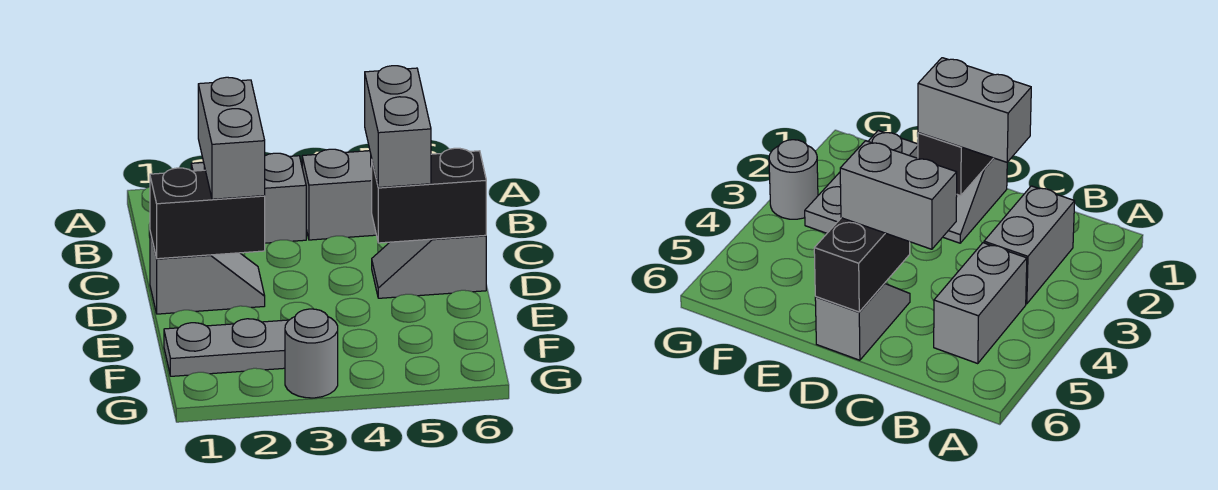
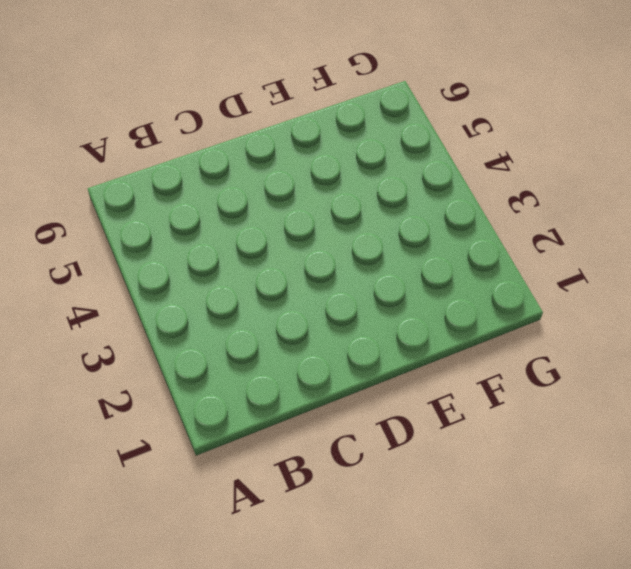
none -> grey brick B2:B3 level 1
none -> grey brick B4:B5 level 1

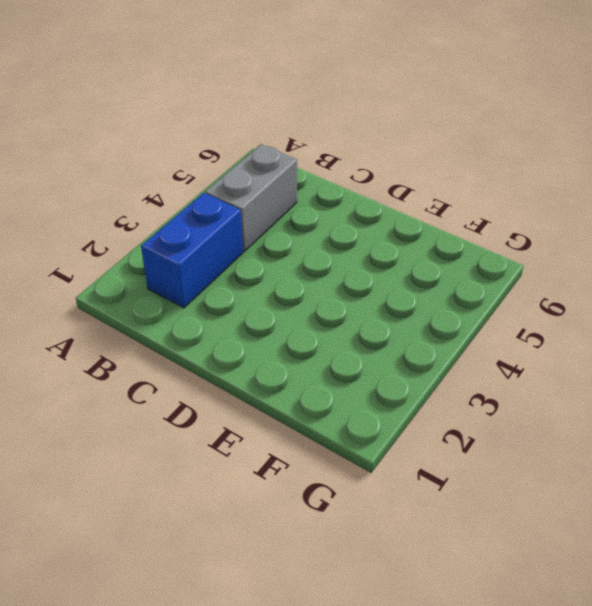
blue brick B2:B3 level 1 -> grey brick B2:B3 level 1
none -> grey slope D1:D2 level 1 top 1
none -> grey slope D5:D6 level 1 top 6

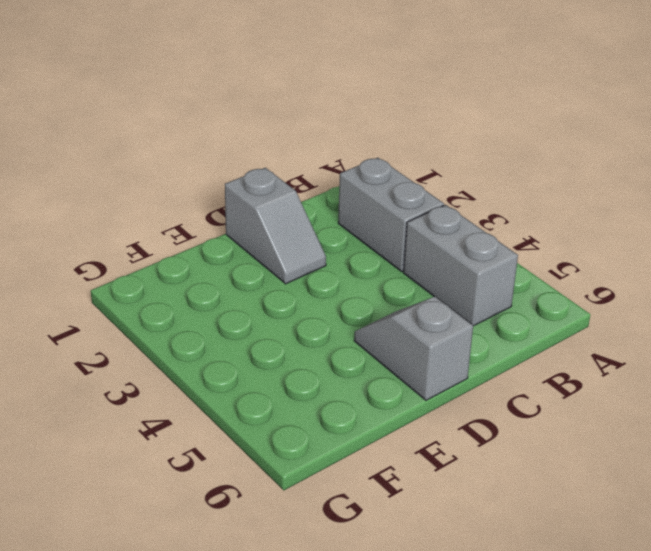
none -> grey plate F1:F3 level 1
none -> grey round brick G3 level 1

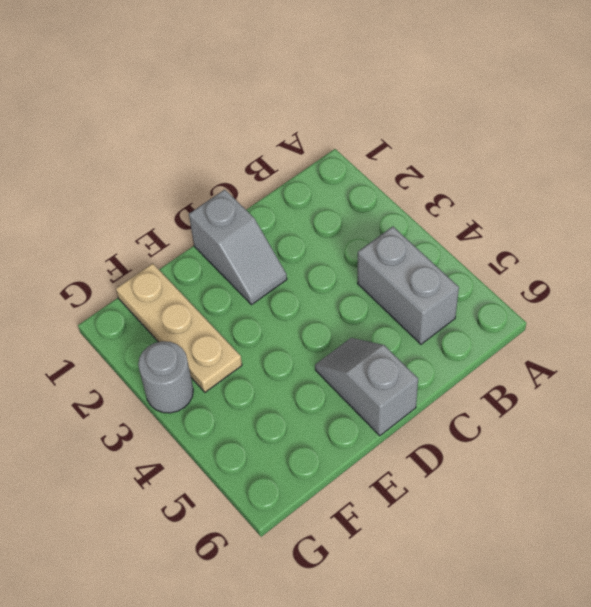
tan plate F1:F3 level 1 -> grey plate F1:F3 level 1
none -> grey brick B2:B3 level 1
none -> black brick D1:D2 level 2

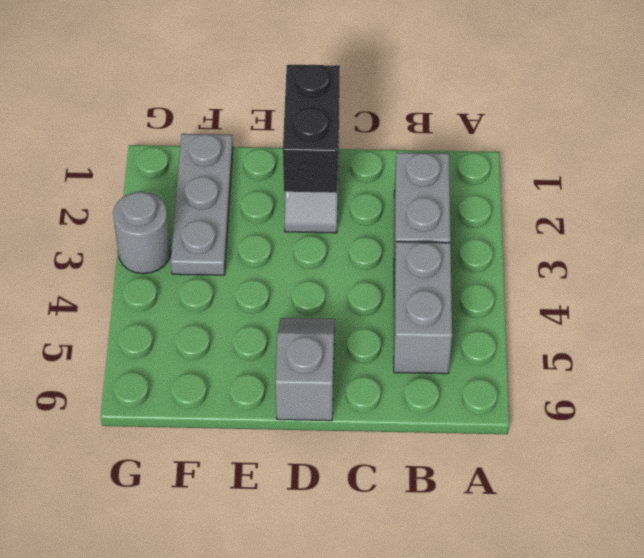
none -> black brick D5:D6 level 2
none -> grey brick C2:D2 level 3

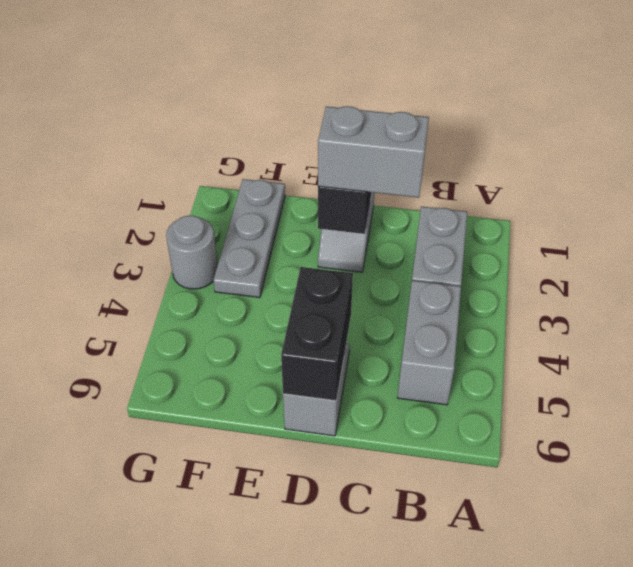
none -> grey brick C5:D5 level 3

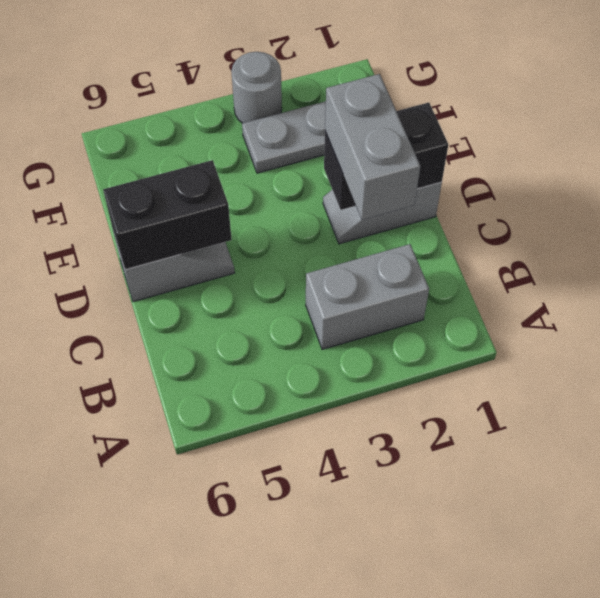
none -> grey brick B4:B5 level 1
none -> grey brick C5:D5 level 3

